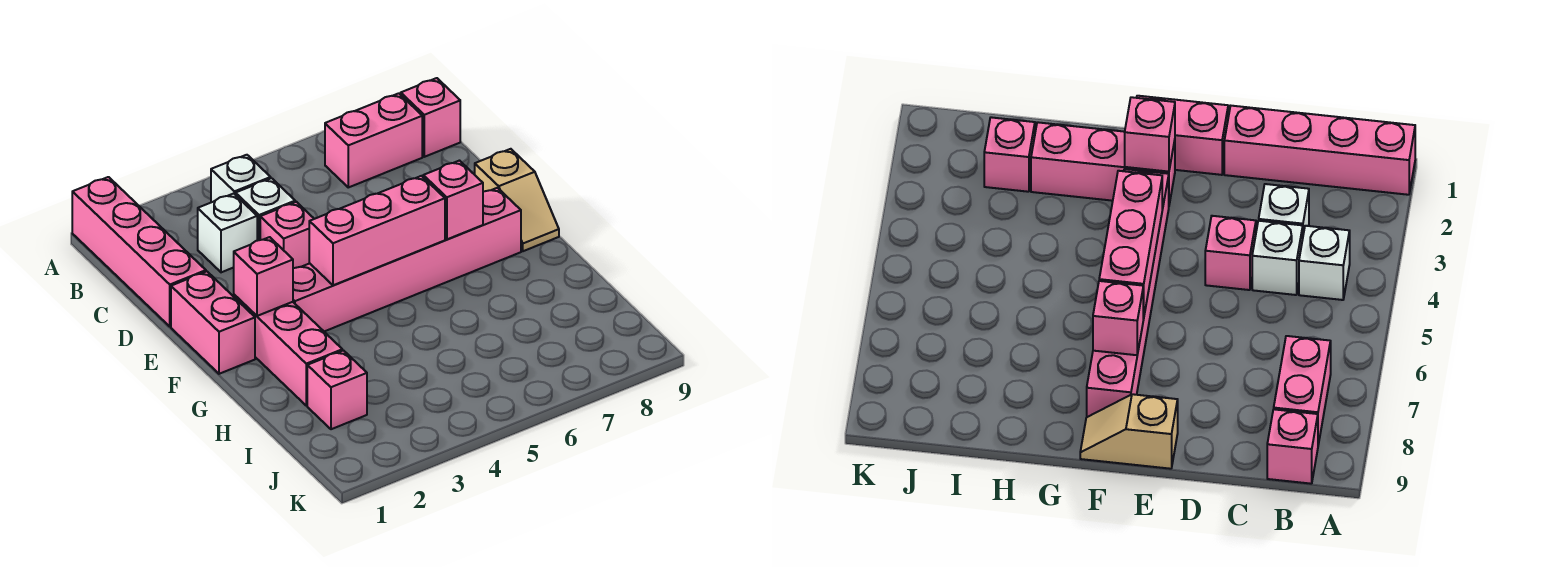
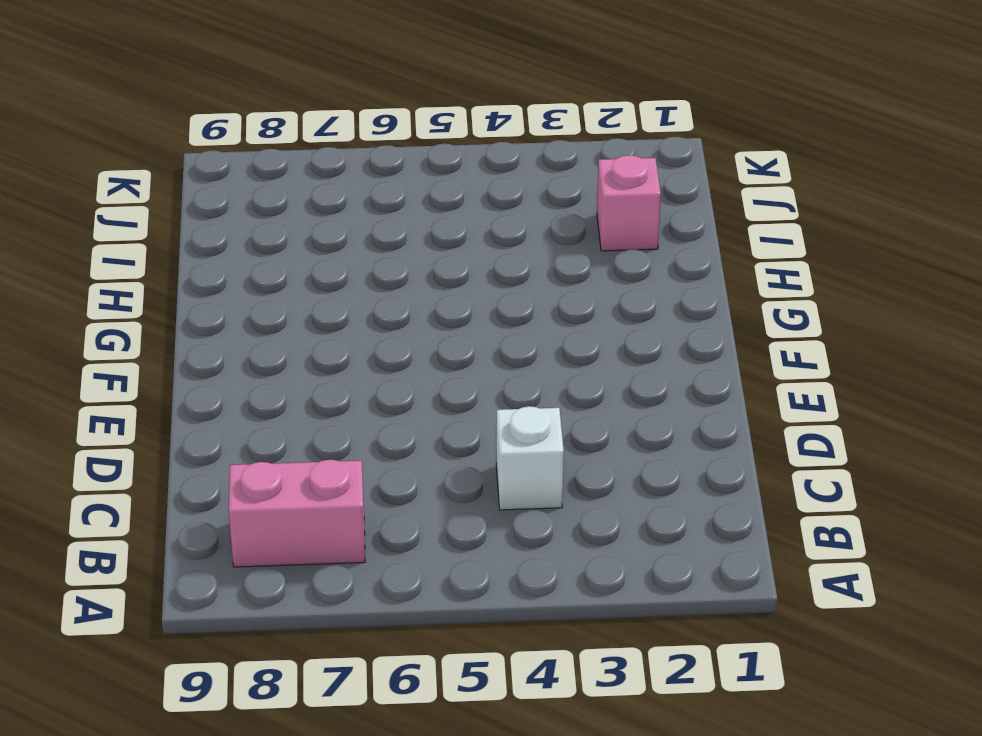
none -> pink brick A1:D1 level 1
none -> white brick B4 level 1
none -> pink brick B9 level 1

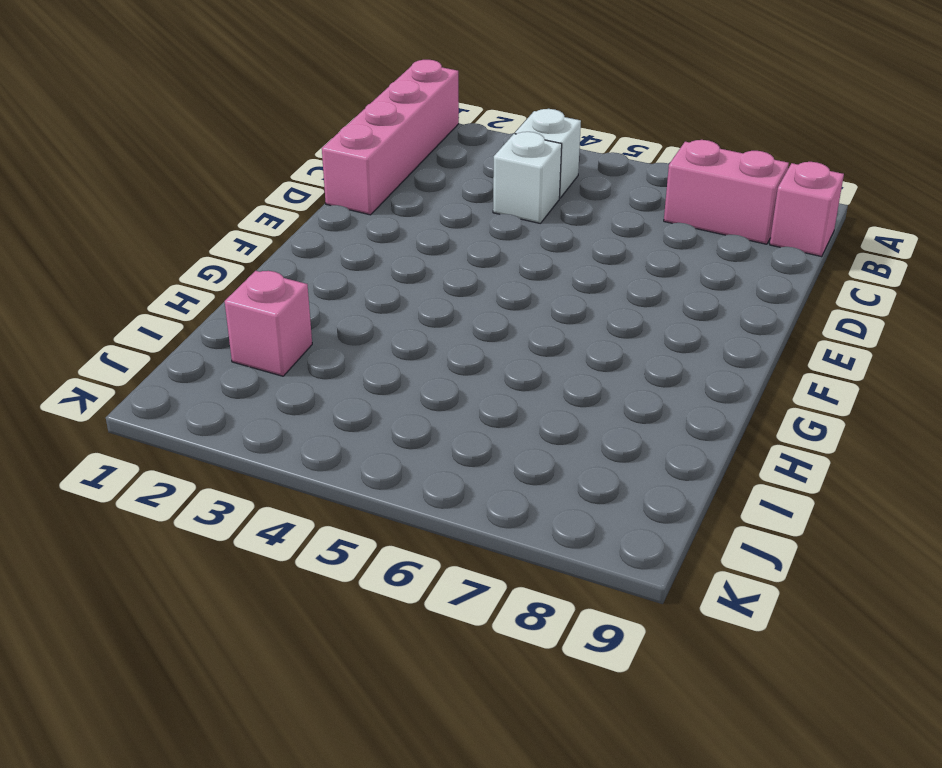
none -> white brick C3 level 1
none -> pink brick D4 level 1
none -> pink brick E1:F1 level 1

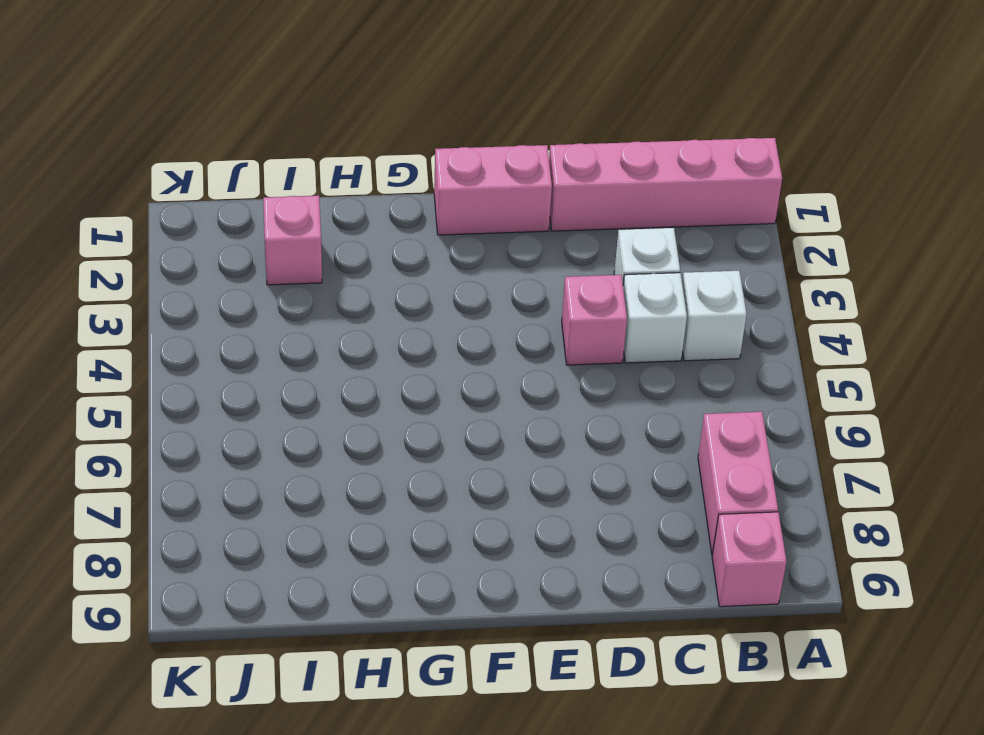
none -> tan slope E9:F9 level 1 top E
none -> pink brick F2:H2 level 1
none -> pink brick F3:F8 level 1

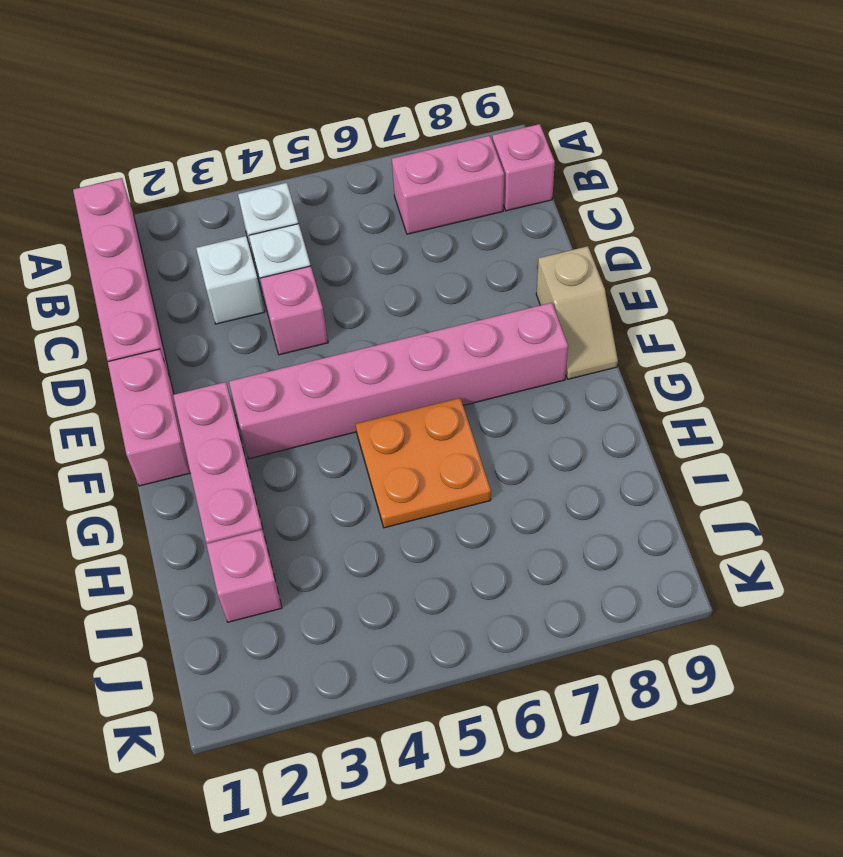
orange plate G5:H6 level 1 -> none
none -> pink brick F2 level 2
none -> pink brick F4:F6 level 2
none -> pink brick F7 level 2

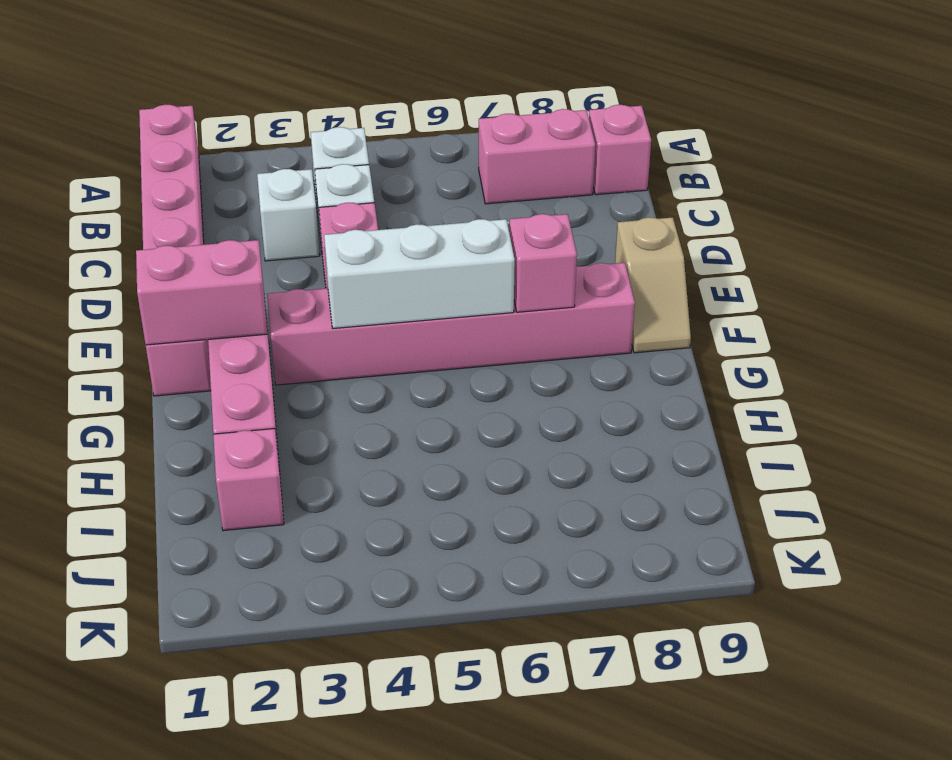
pink brick F1:F2 level 2 -> pink brick F2 level 2
white brick F4:F6 level 2 -> pink brick F4:F6 level 2

